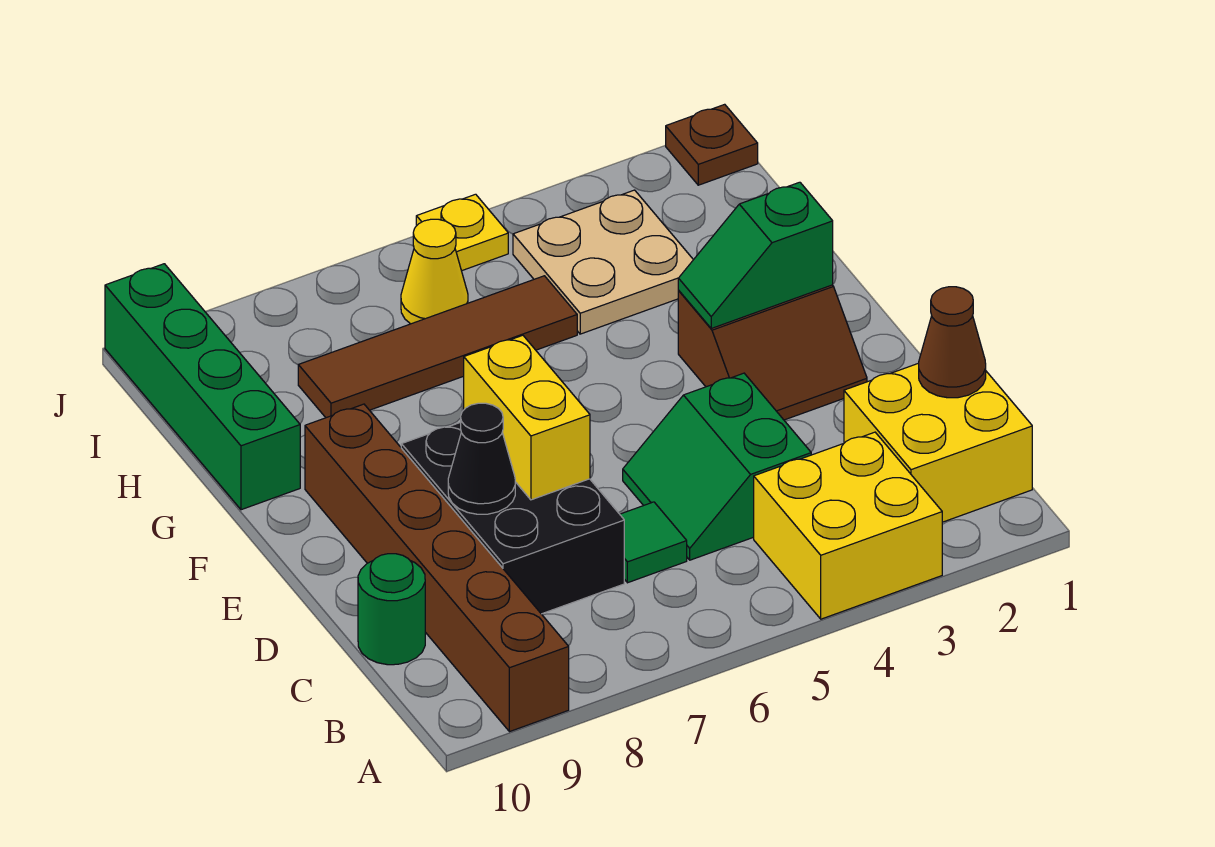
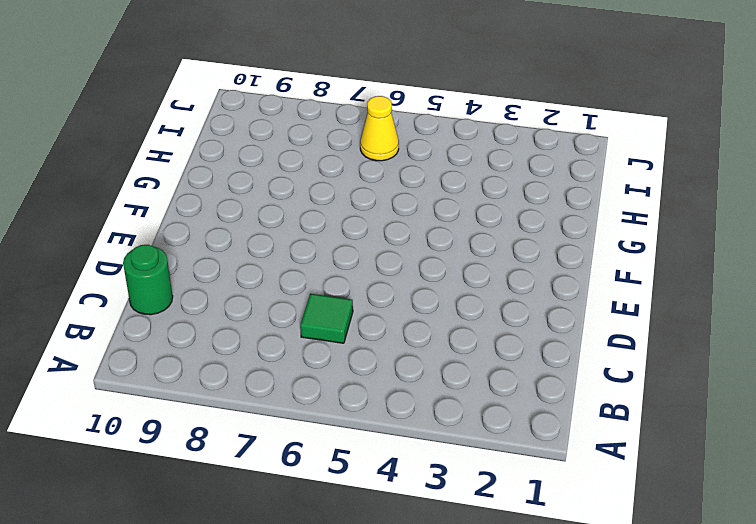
none -> yellow brick A3:B4 level 1
none -> brown brick A9:F9 level 1
none -> yellow brick B1:C2 level 1

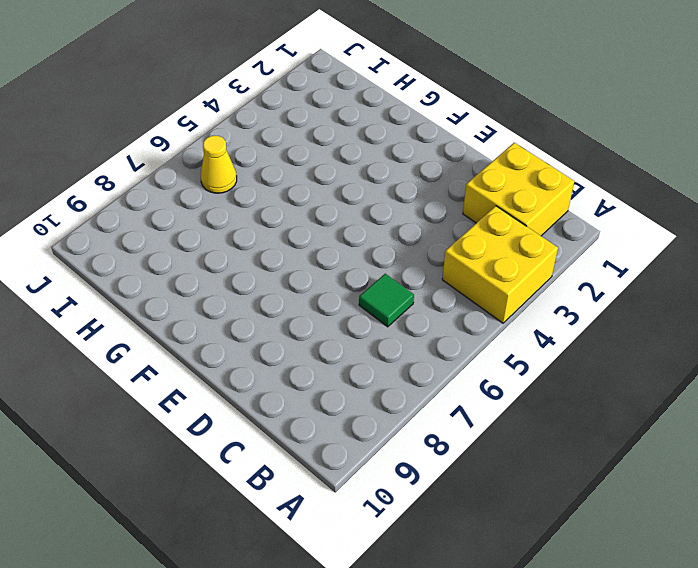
none -> brown brick A9:F9 level 1
none -> green slope C4:D5 level 1 top 4
none -> black brick C7:E8 level 1

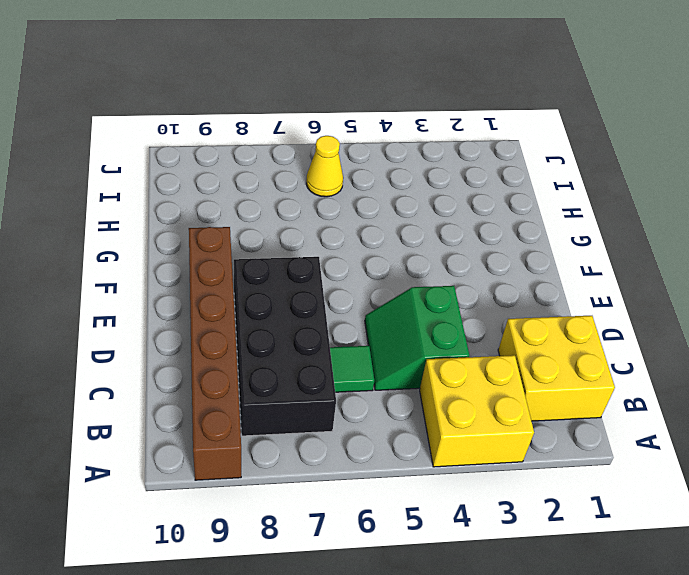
black brick B7:E8 level 1 -> black brick C7:E8 level 1
none -> green round brick C10 level 1
none -> brown slope E2:F3 level 1 top F
none -> green brick G10:J10 level 1

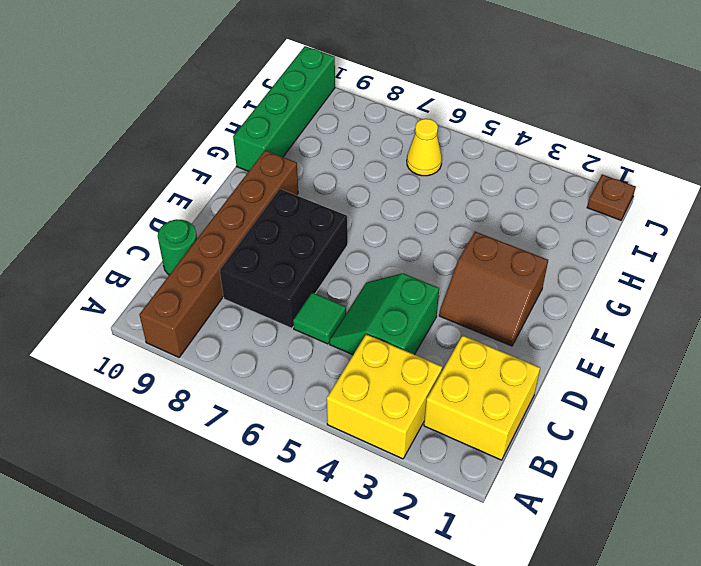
none -> tan plate H3:I4 level 1
none -> brown tile H5:H8 level 1
none -> yellow plate J5 level 1

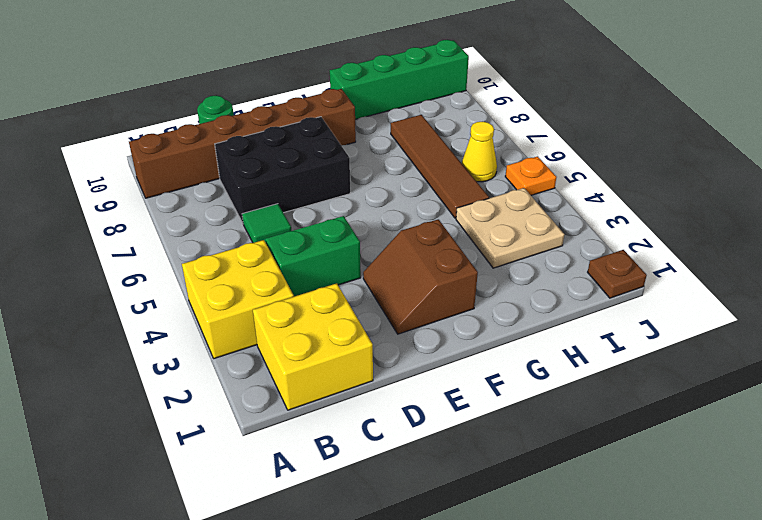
orange plate J5 level 1 -> yellow plate J5 level 1
none -> brown cone C1 level 2
none -> yellow brick D7:E7 level 2
none -> black cone D8 level 2

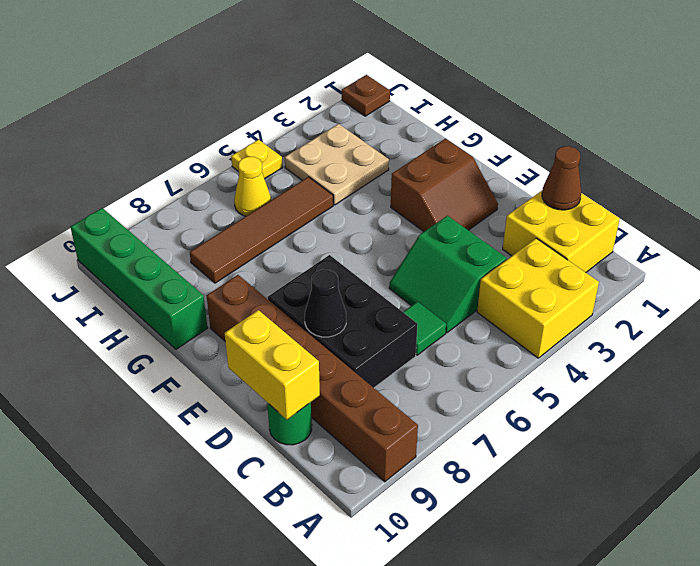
yellow brick C10:D10 level 2 -> yellow brick D7:E7 level 2
none -> green slope F2:F3 level 2 top 2

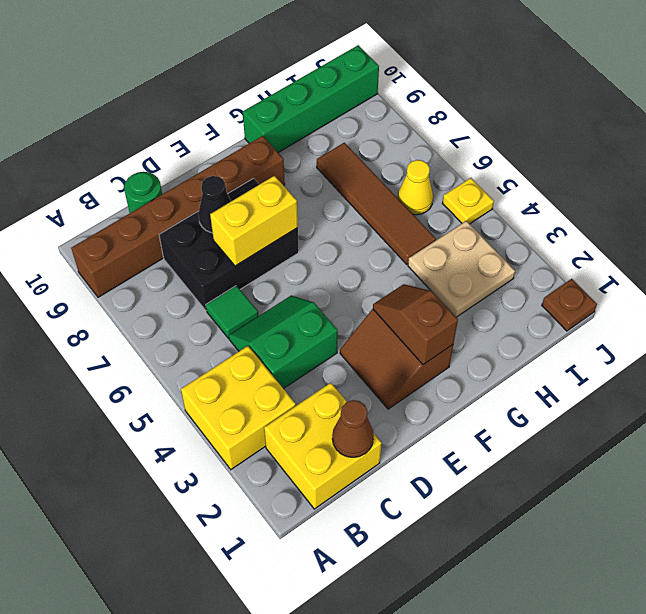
brown slope F2:F3 level 2 top 2 -> green slope F2:F3 level 2 top 2

